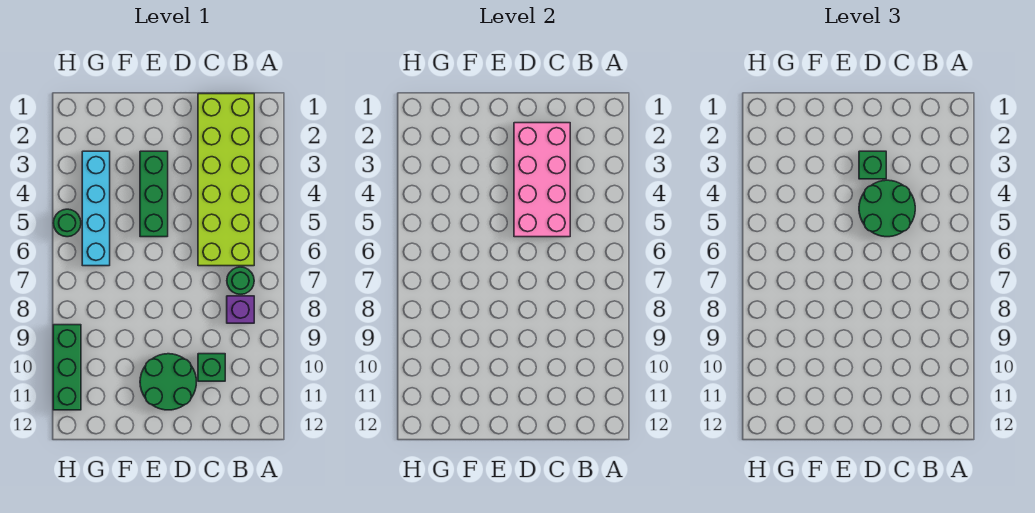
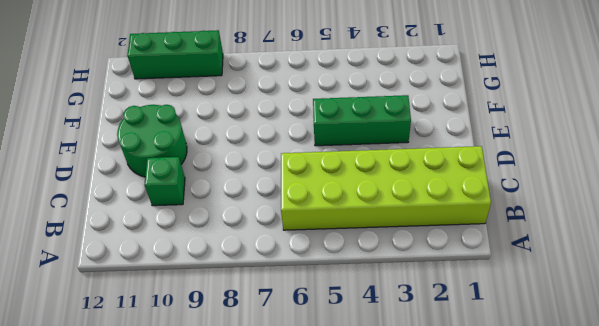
none -> green round brick B7 level 1
none -> purple brick B8 level 1
none -> cyan brick G3:G6 level 1

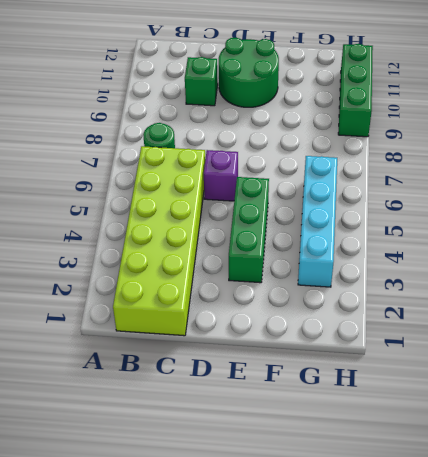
purple brick D6 level 1 -> purple brick B8 level 1
none -> green round brick H5 level 1
none -> pink brick C2:D5 level 2
none -> green round brick C4:D5 level 3

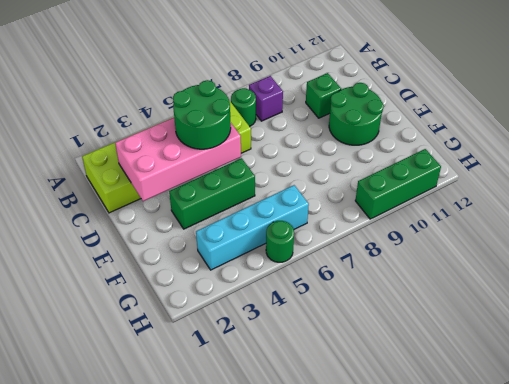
none -> green brick D3 level 3

